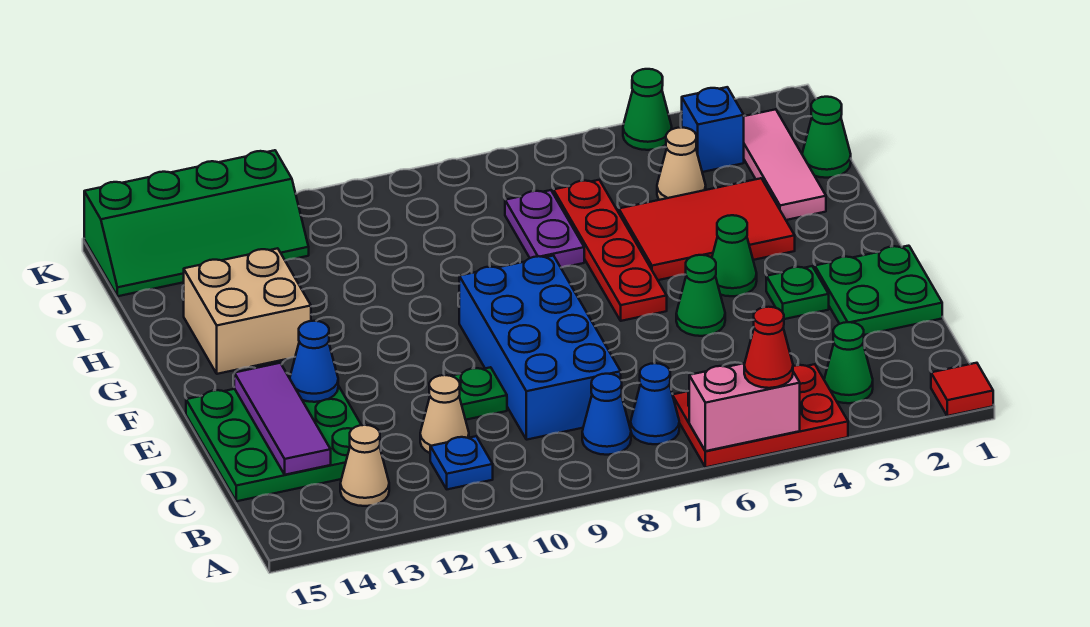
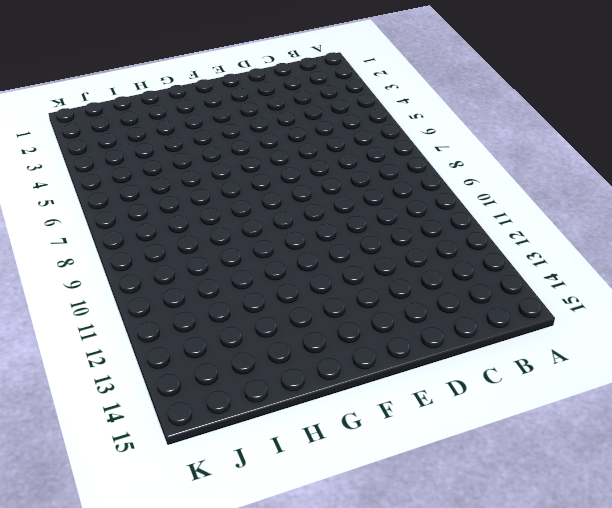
none -> red tile A1 level 1
none -> red plate A4:B6 level 1
none -> green cone B3 level 1

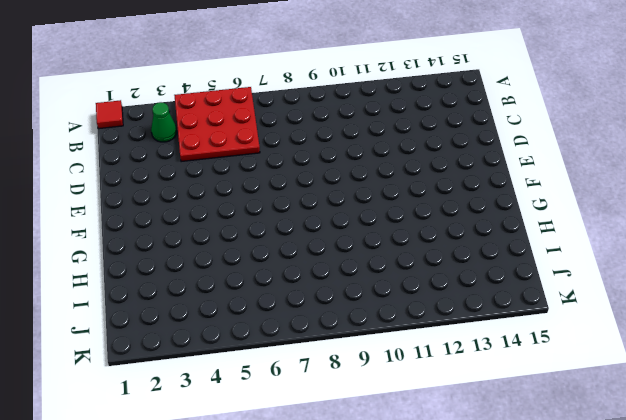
red plate A4:C6 level 1 -> red plate A4:B6 level 1
none -> blue cone B7 level 1
none -> blue cone B8 level 1
none -> blue plate B11 level 1

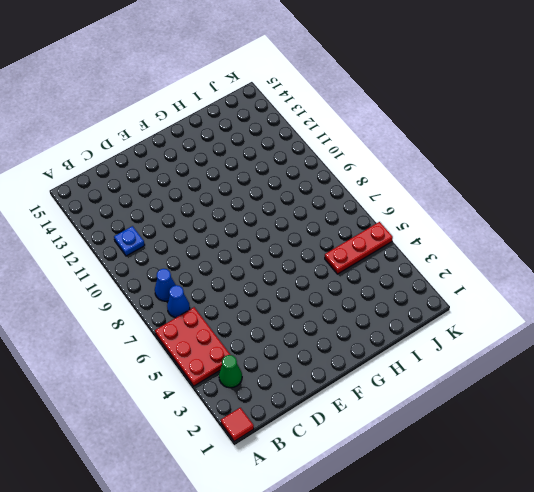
red plate I5:K5 level 1 -> none
none -> tan cone B13 level 1
none -> blue brick C8:F9 level 1
none -> tan cone C11 level 1

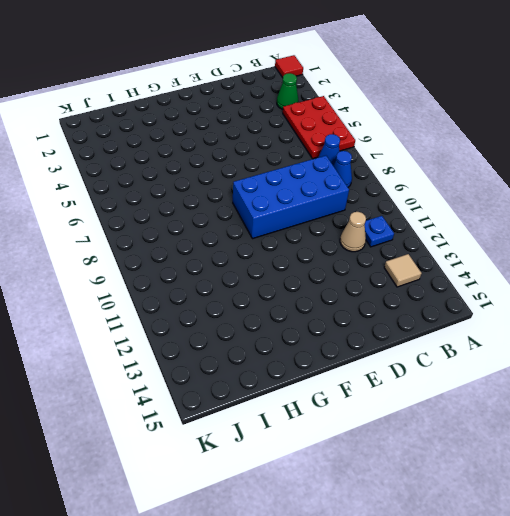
tan tile B13 level 1 -> tan cone B13 level 1
none -> green plate C13:E15 level 1
none -> green plate D1:E2 level 1
none -> green plate D10 level 1

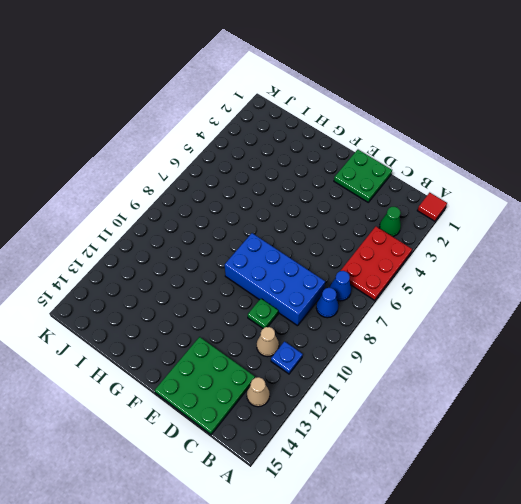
none -> green plate E3 level 1
none -> green cone E5 level 1
none -> green cone F4 level 1

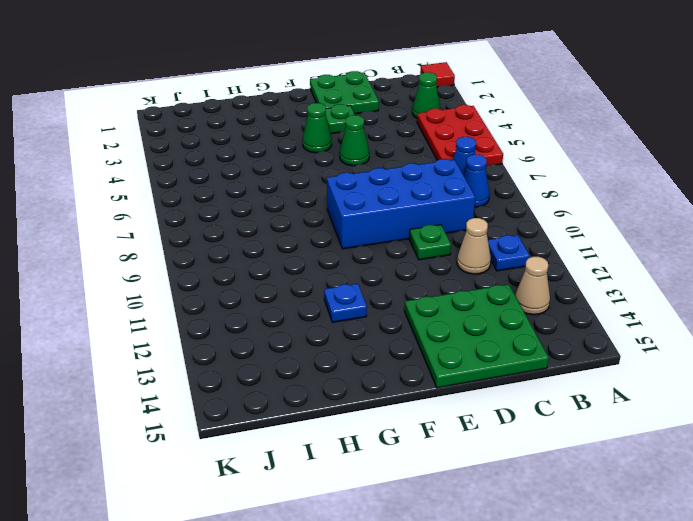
blue plate G12 level 1 -> none
none -> red plate F6:I6 level 1
none -> red tile G3:H5 level 1
none -> tan brick G13:H14 level 1

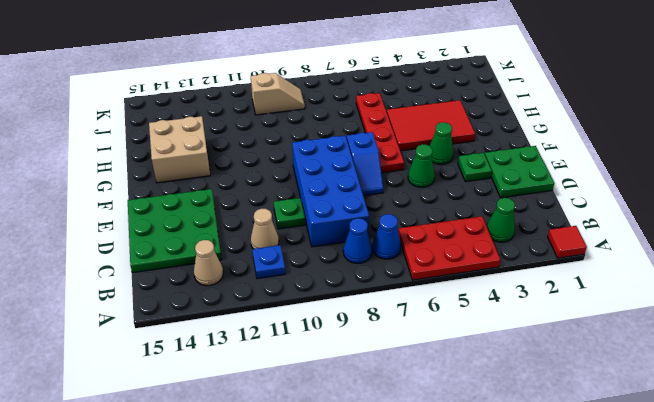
blue slope E7:F7 level 1 top F -> none
tan slope J9:J10 level 1 top 10 -> none
none -> pink tile H2:J2 level 1
none -> purple plate H7:I7 level 1
none -> green cone I1 level 1

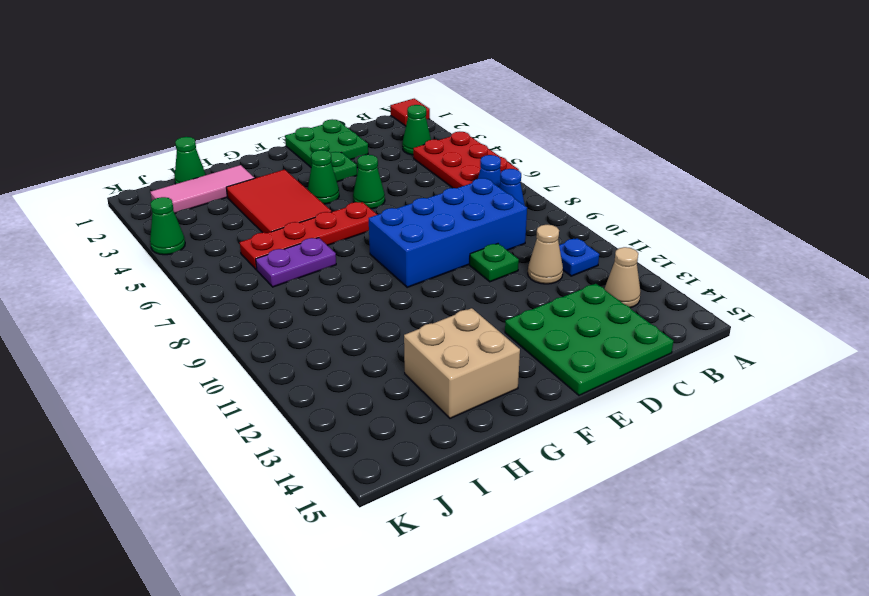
none -> tan cone I4 level 1
none -> blue brick J3 level 1
none -> green slope J12:K15 level 1 top K

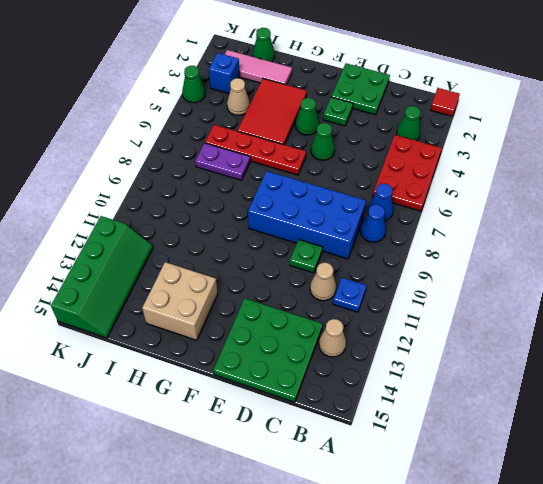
none -> pink brick A5:A6 level 2
none -> purple tile C14:E14 level 2
none -> blue cone E13 level 2

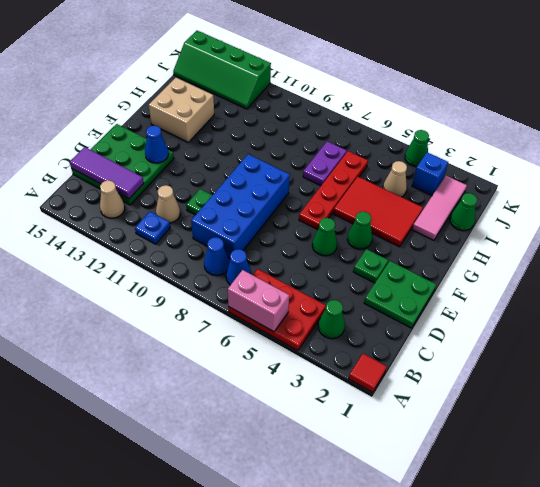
purple tile C13:C15 level 2 -> purple tile C14:E14 level 2
none -> red cone A5 level 3

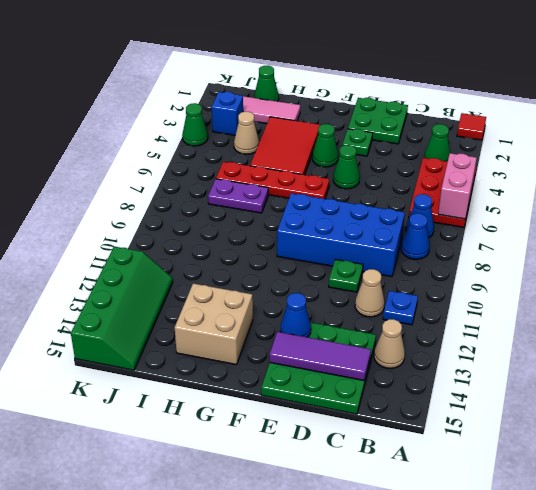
none -> red cone A5 level 3

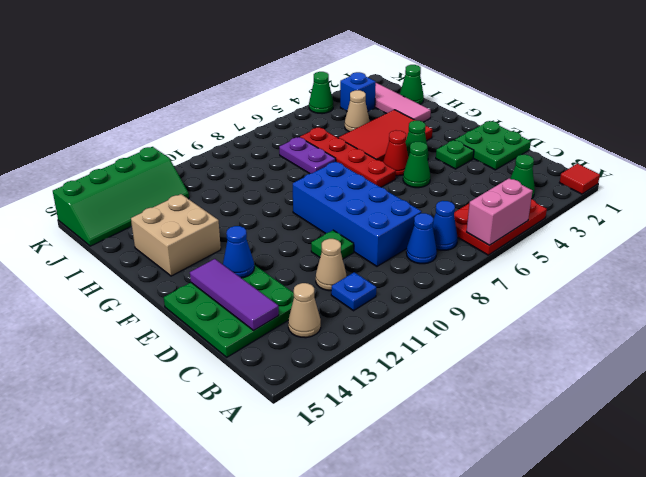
red cone F5 level 1 -> red cone A5 level 3

